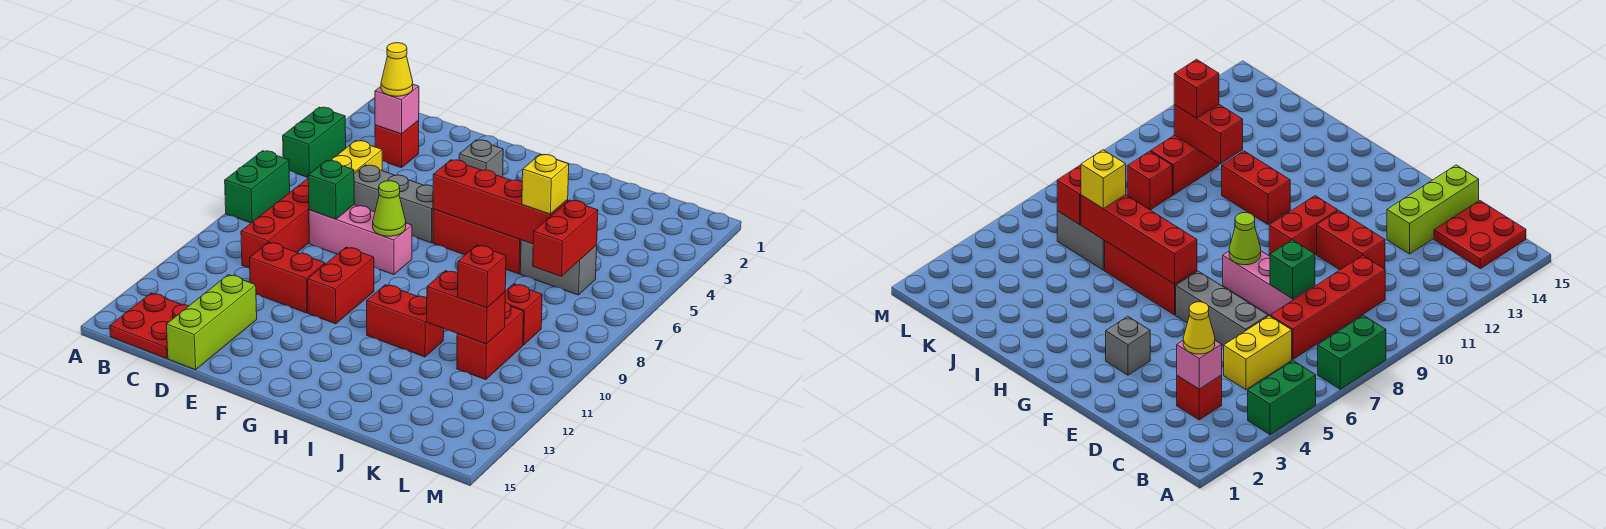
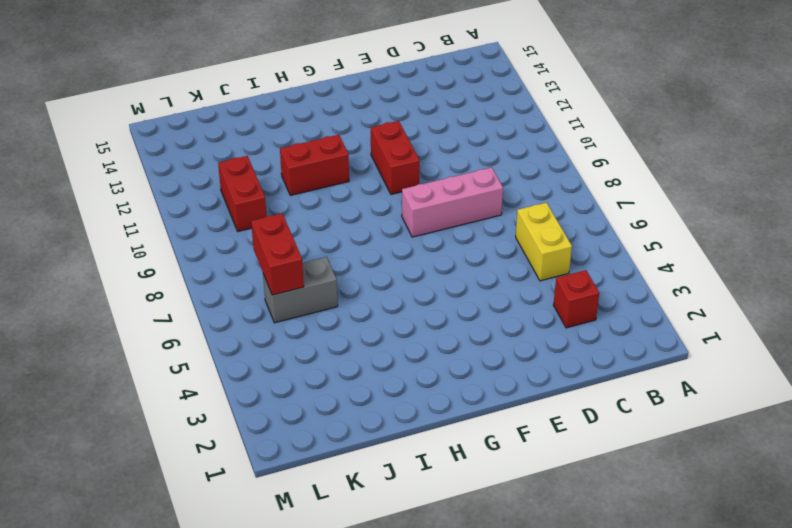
none -> green brick A4:A5 level 1
none -> green brick A7:A8 level 1
none -> red plate B14:C15 level 1

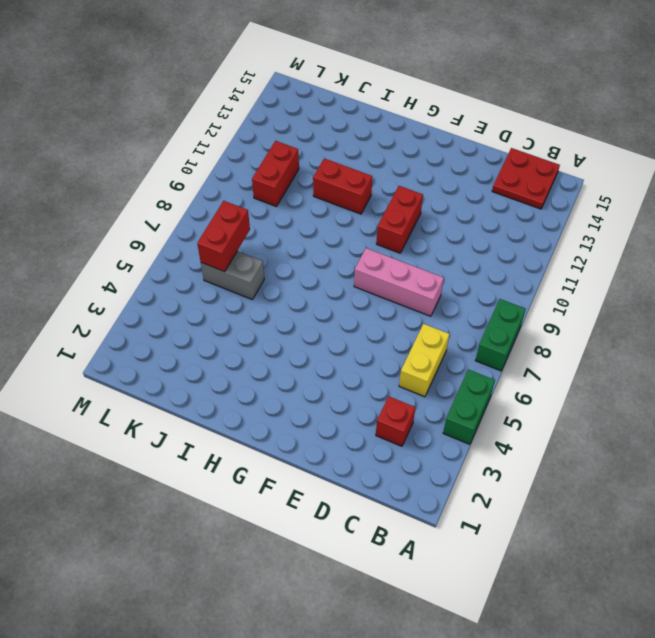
none -> red brick C7:C10 level 1
none -> grey brick D6:F6 level 1
none -> red brick D11:E11 level 1

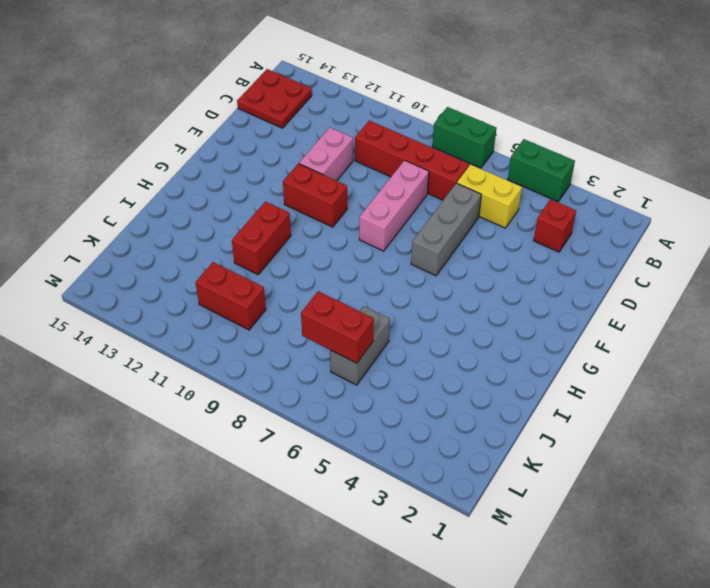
pink brick D11:E11 level 1 -> red brick D11:E11 level 1
none -> lime brick D13:D15 level 1
none -> grey brick F3 level 1
none -> red brick G6:I6 level 1

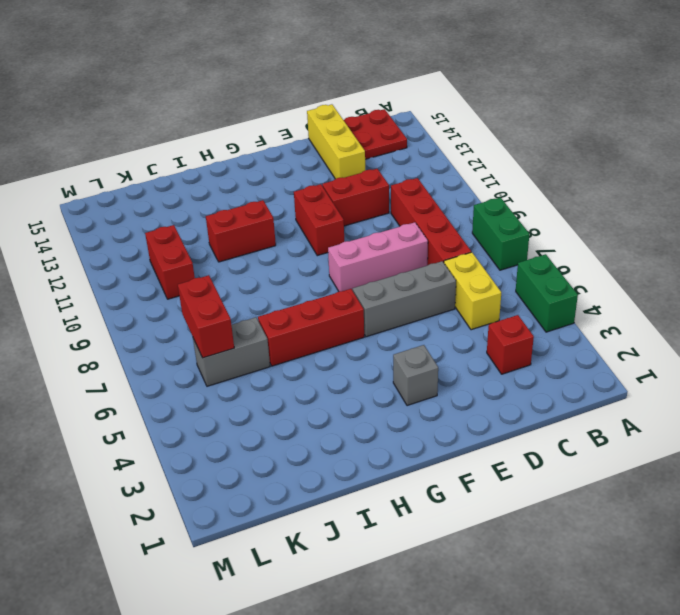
yellow brick D13:D15 level 1 -> lime brick D13:D15 level 1
none -> red brick K9 level 1
none -> pink brick C3 level 2
none -> green brick D8 level 2

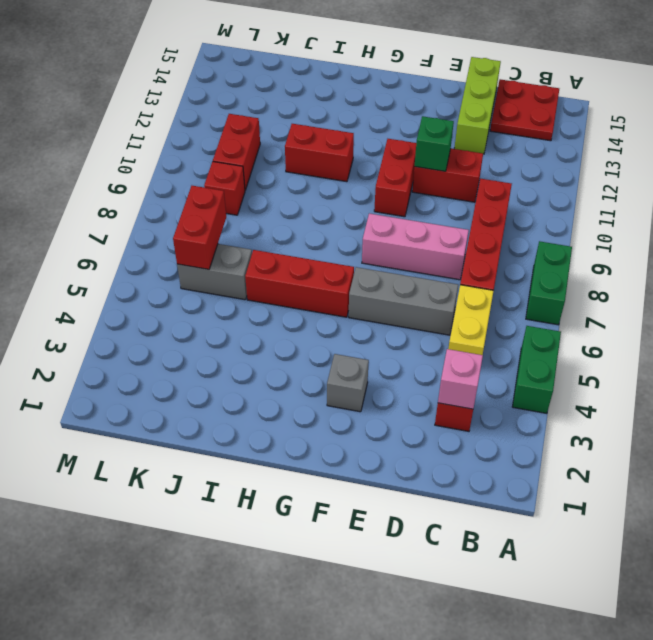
green brick E11 level 2 -> green brick D8 level 2
none -> lime cone F8 level 2
none -> red brick G6:J6 level 2
none -> red brick J11:K11 level 2

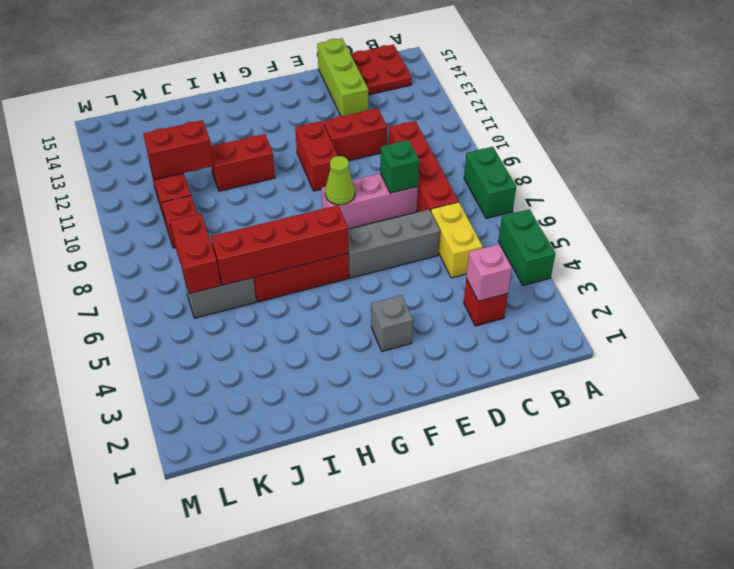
none -> yellow cone C3 level 3
none -> yellow brick J6 level 3
none -> red brick K11 level 3

